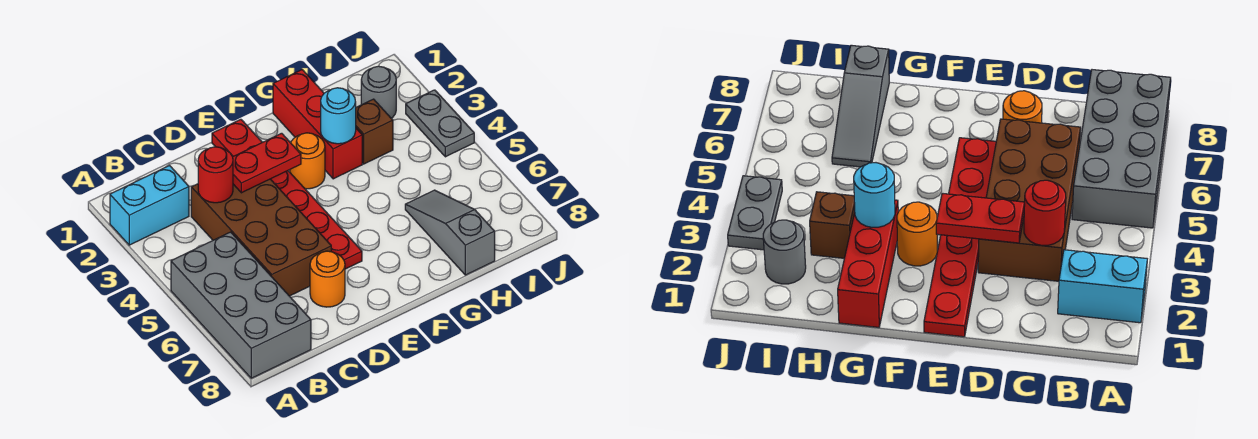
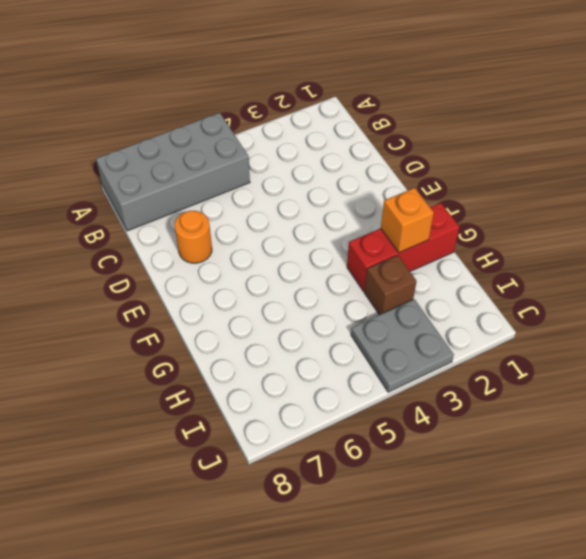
orange brick G2 level 2 -> none
grey plate I3:J4 level 1 -> grey plate J3:J4 level 1
none -> cyan brick A2:B2 level 1
none -> brown brick C3:D6 level 1
none -> red plate E1:E6 level 1

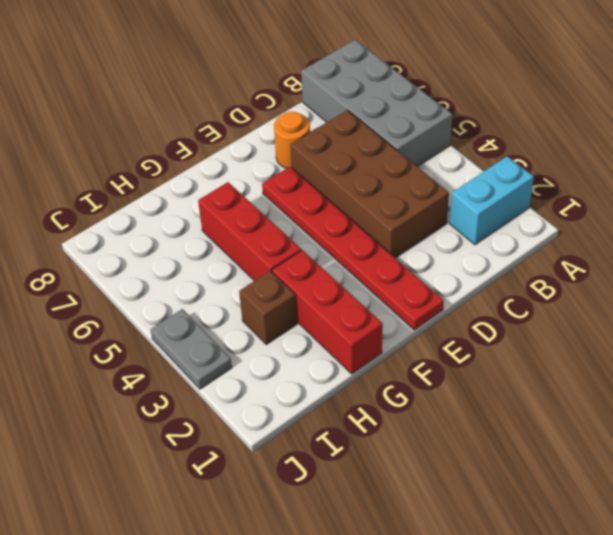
red brick G4:G6 level 1 -> none
none -> orange round brick F3 level 1
none -> grey slope H6:H8 level 1 top 8
none -> grey round brick I2 level 1

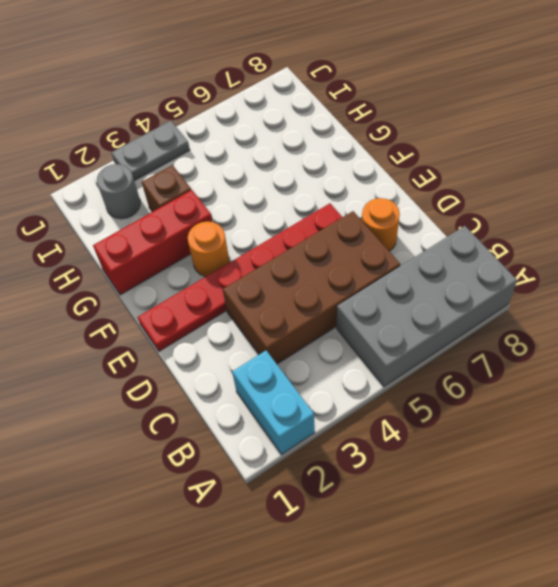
none -> grey slope H6:H8 level 1 top 8
none -> red round brick C3 level 2
none -> red plate D3:E3 level 2

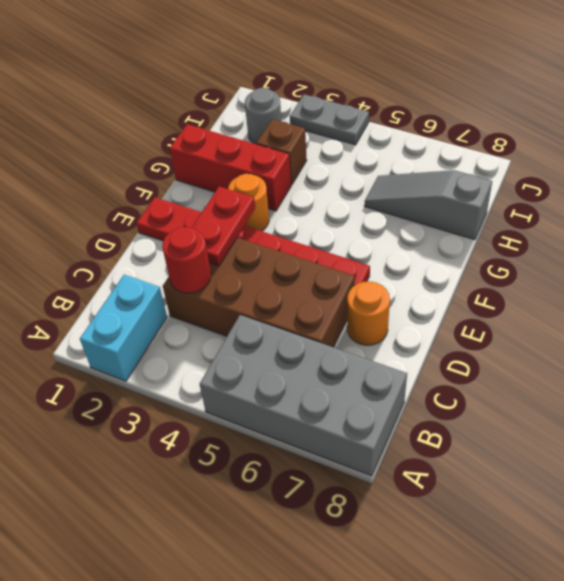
none -> cyan round brick G3 level 2

